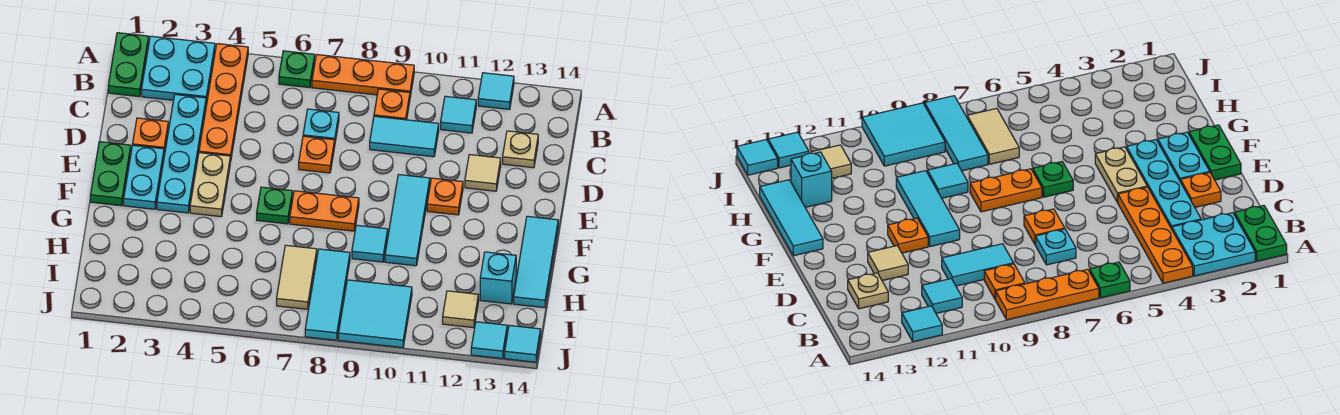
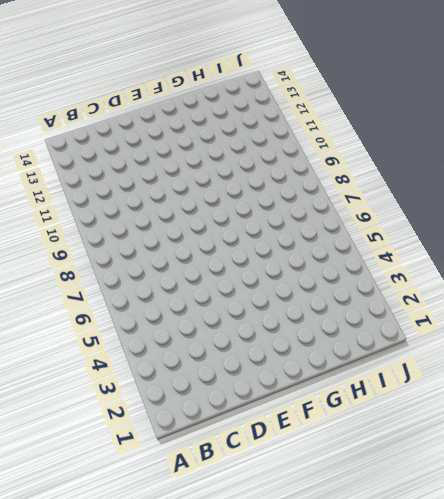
none -> green plate A1:B1 level 1
none -> cyan plate A2:B3 level 1
none -> orange plate A4:D4 level 1
none -> green plate A6 level 1

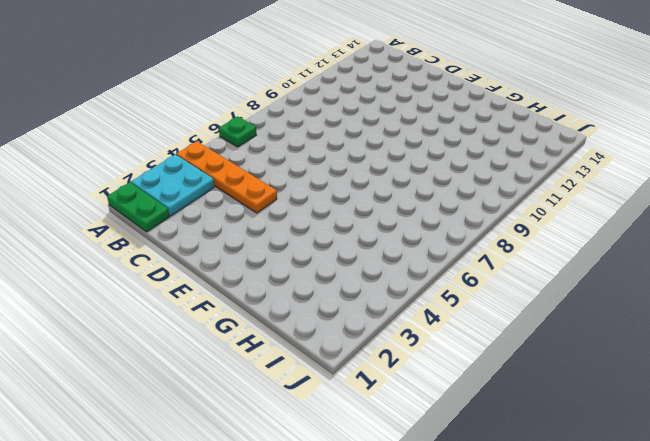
none -> orange plate A7:A9 level 1
none -> cyan tile A12 level 1
none -> orange plate B9 level 1
none -> cyan tile B11 level 1

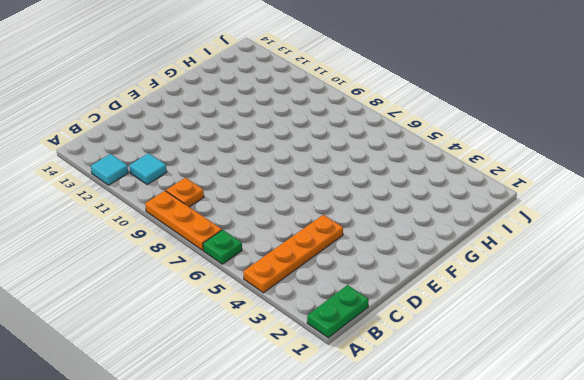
none -> cyan plate A2:B3 level 1
none -> cyan plate C3:F3 level 1
none -> cyan plate C7 level 1
none -> cyan tile C9:C10 level 1

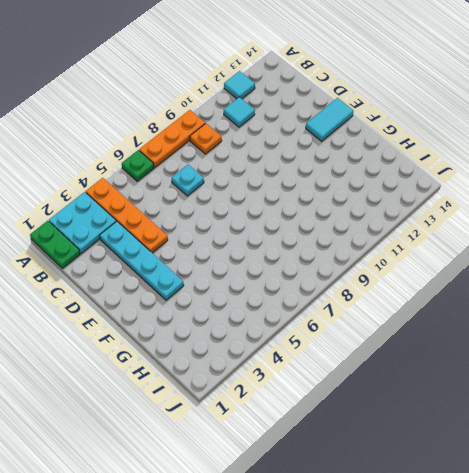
cyan tile E13:E14 level 1 -> cyan tile C9:C10 level 1
none -> tan plate C13 level 1
none -> orange plate D2 level 1
none -> orange plate D7 level 1
none -> tan tile D12 level 1

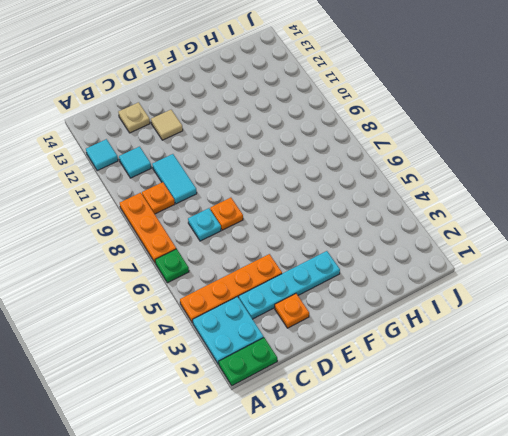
none -> green plate E1:F1 level 1
none -> cyan plate E2:F2 level 1
none -> tan plate E4:F4 level 1
none -> cyan tile E10:G10 level 1

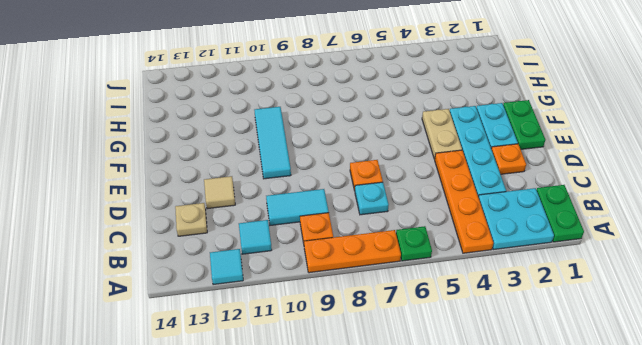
none -> orange plate E11 level 1
none -> green plate F6 level 1
none -> orange plate F7:F8 level 1
none -> cyan tile F14:H14 level 1

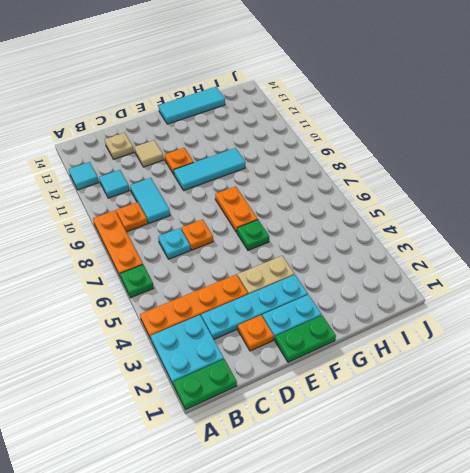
none -> cyan tile G9 level 1
none -> tan tile H7:I7 level 1
none -> cyan tile H8:J8 level 1
none -> cyan brick H13 level 1

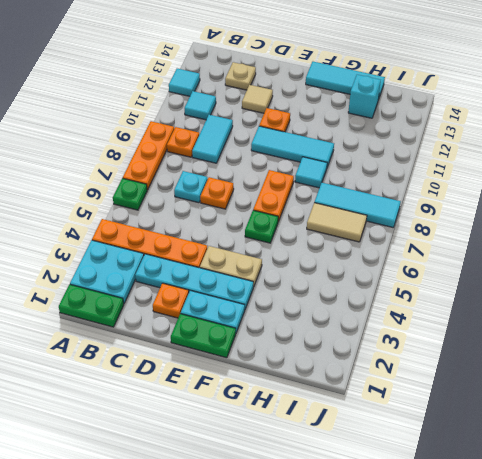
none -> cyan tile I9:J10 level 1
none -> tan tile I12 level 1
none -> cyan tile J13 level 1
none -> cyan tile J14 level 1

